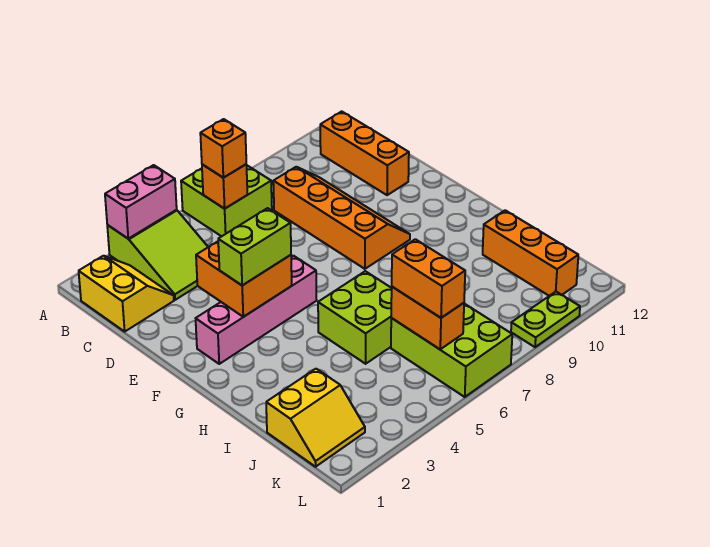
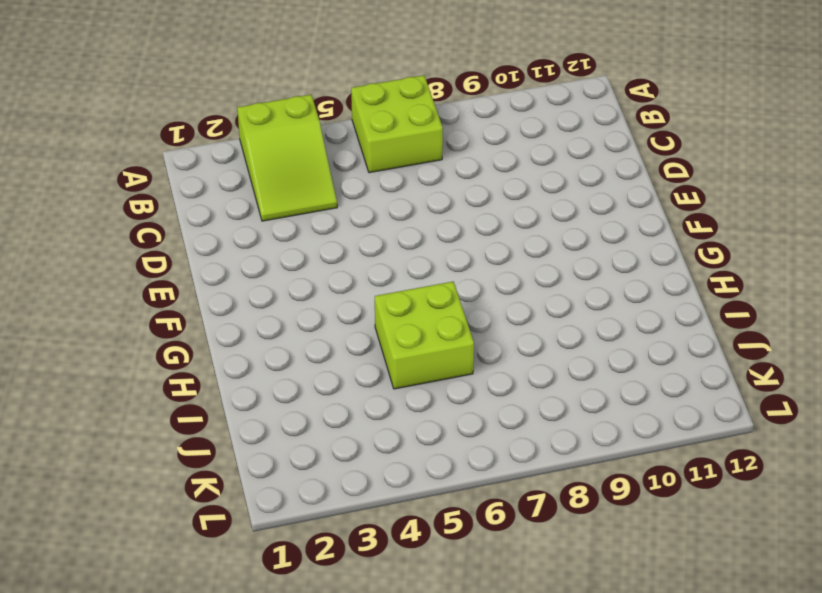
none -> yellow slope B1:C2 level 1 top 1
none -> orange brick B11:D11 level 1
none -> orange slope C8:F9 level 1 top 8

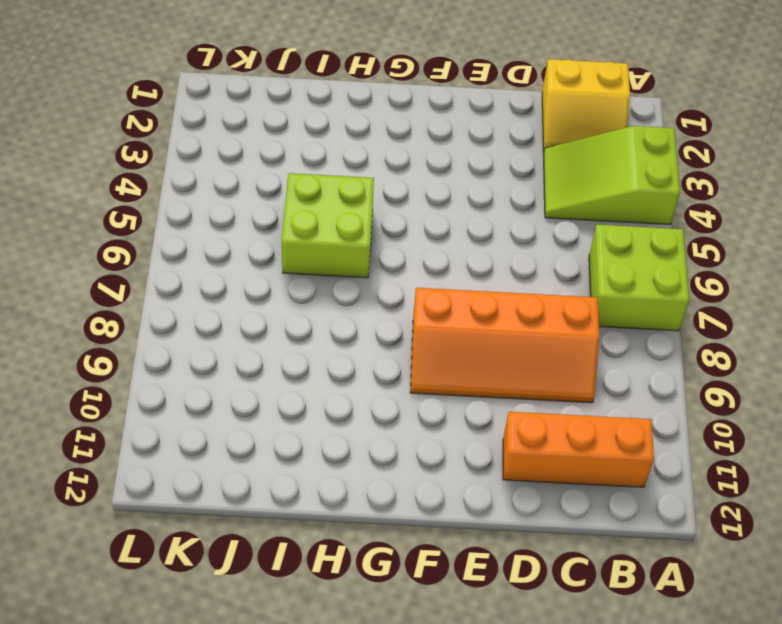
none -> pink brick F2:F5 level 1
none -> orange brick I11:K11 level 1
none -> yellow slope J1:K2 level 1 top J

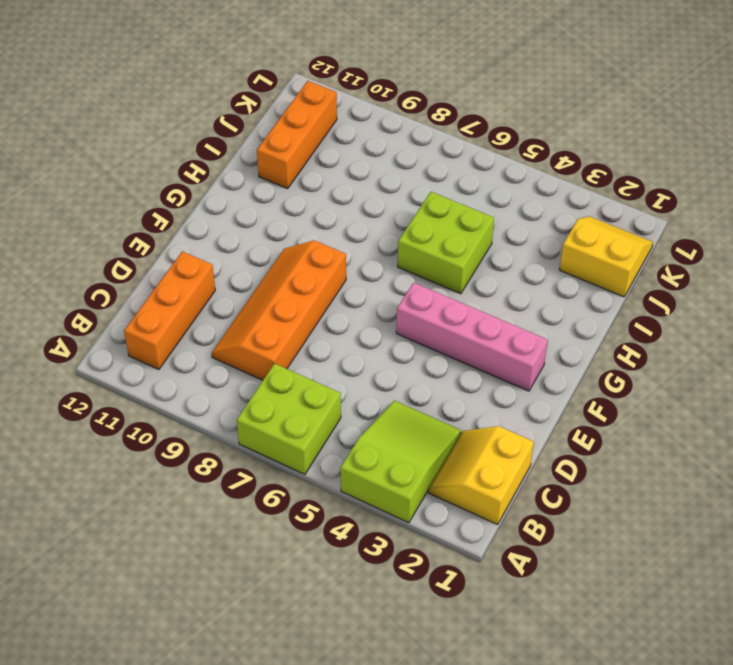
none -> lime brick J6:L7 level 1
none -> lime plate L9:L10 level 1
none -> pink brick A3:A4 level 2

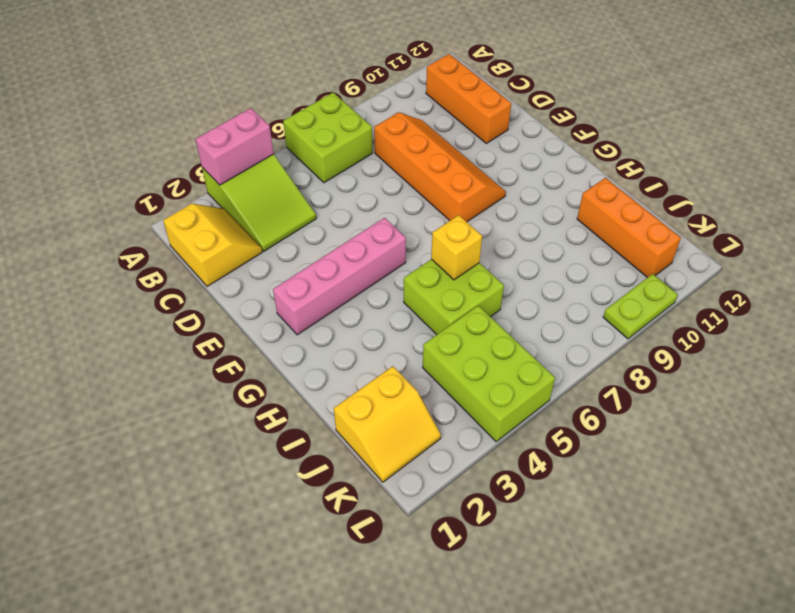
yellow brick H6 level 2 -> none
lime brick J4:L5 level 1 -> lime brick J6:L7 level 1
none -> orange brick B6 level 2
none -> orange brick E3:F4 level 2
none -> orange brick J6:K6 level 2

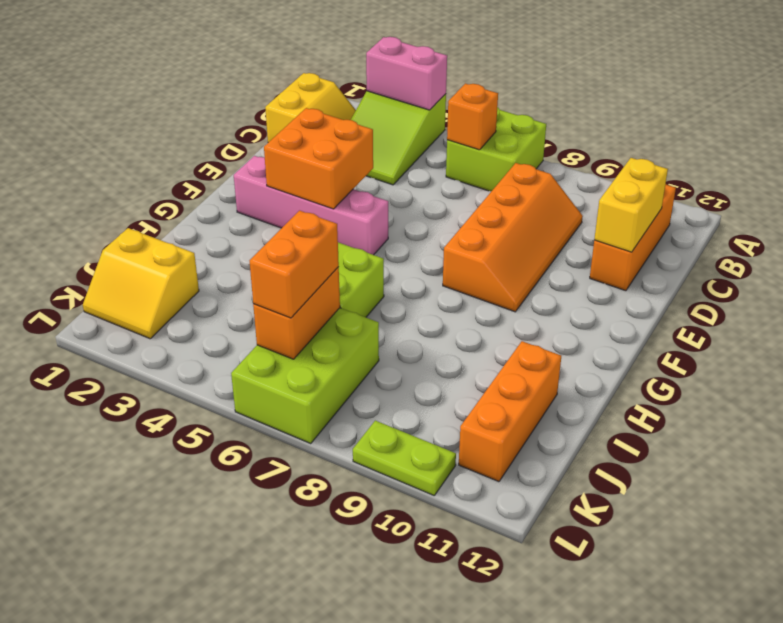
yellow brick C11:D11 level 2 -> none
none -> orange brick B6 level 3
none -> lime brick F3:F4 level 3

